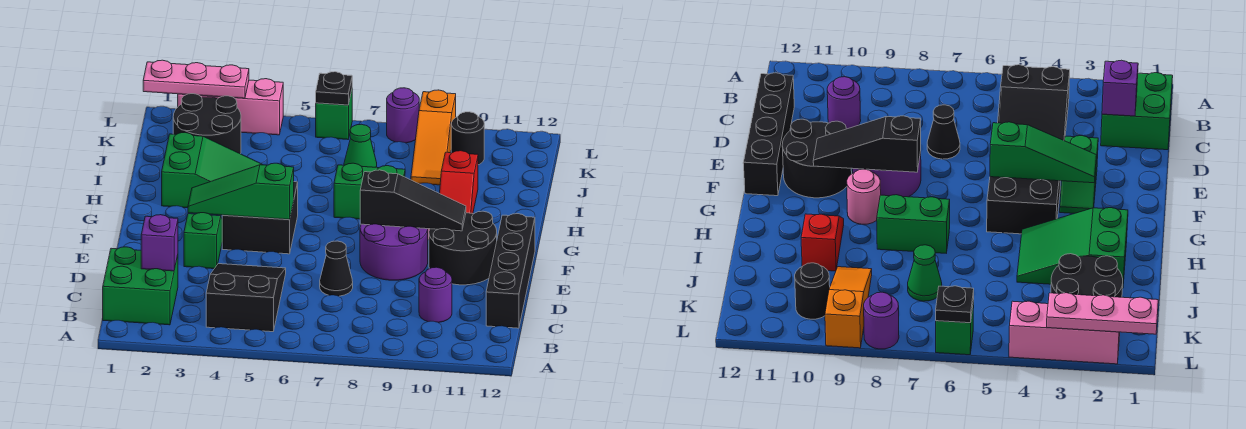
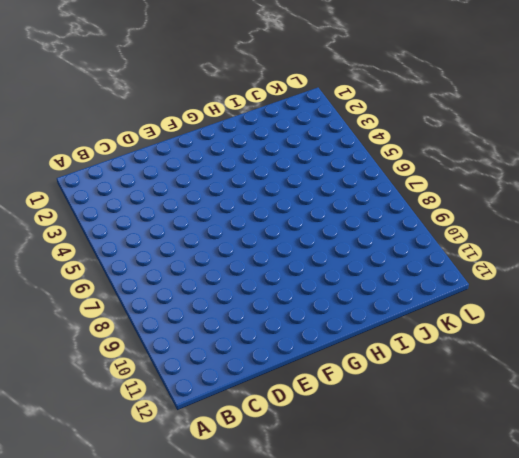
none -> green brick B1:C2 level 1
none -> black slope B4:D5 level 1 top B
none -> purple round brick C10 level 1

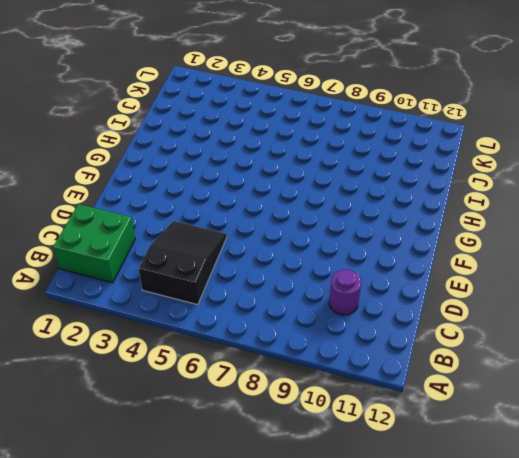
none -> black brick C12:F12 level 1
none -> black cone D7 level 1
none -> green slope E3:F3 level 1 top E

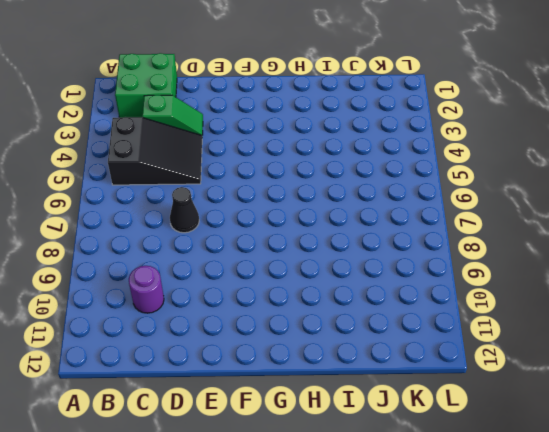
green slope C3:D3 level 1 top C -> green slope E3:F3 level 1 top E
none -> black brick C12:F12 level 1
none -> purple round brick E8:F9 level 1
none -> black round brick E10:F11 level 1

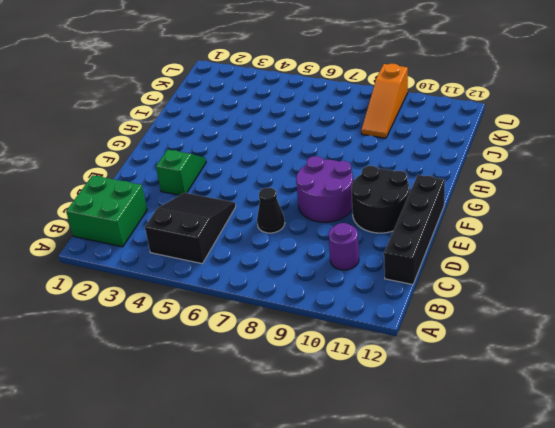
none -> black brick F4:G5 level 1
none -> pink round brick G9 level 1
none -> green slope H2:I4 level 1 top 2

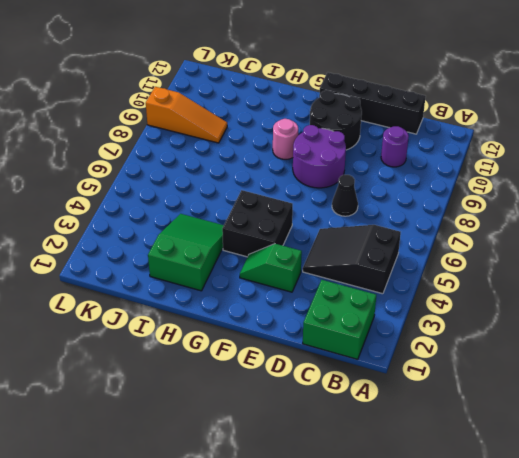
none -> green brick H7:H8 level 1
none -> red slope H10:I10 level 1 top I
none -> black round brick J2:K3 level 1

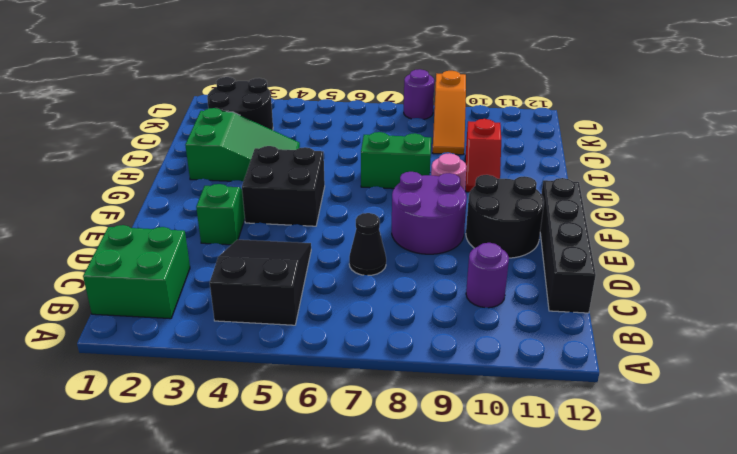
none -> green cone J7 level 1
none -> black round brick K10 level 1
none -> pink brick L2:L4 level 1

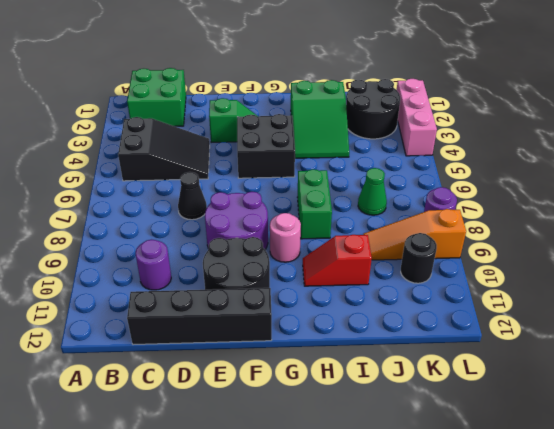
none -> green brick L6 level 1
none -> purple brick C2 level 2
none -> green slope F3:F5 level 2 top 5

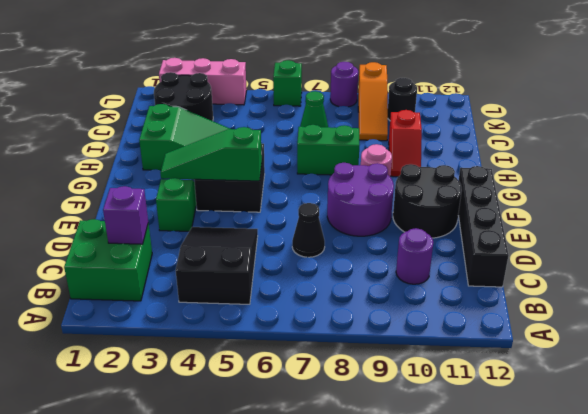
none -> black slope F8:F10 level 2 top 8
none -> pink plate L1:L3 level 2
none -> black plate L6 level 2

